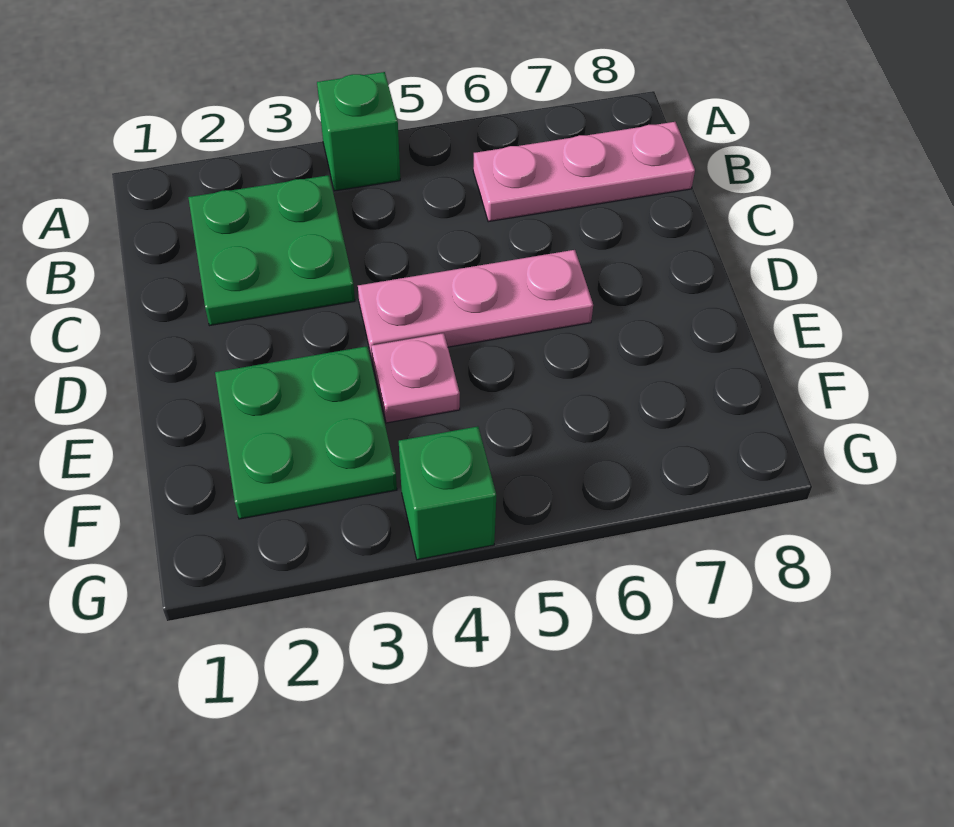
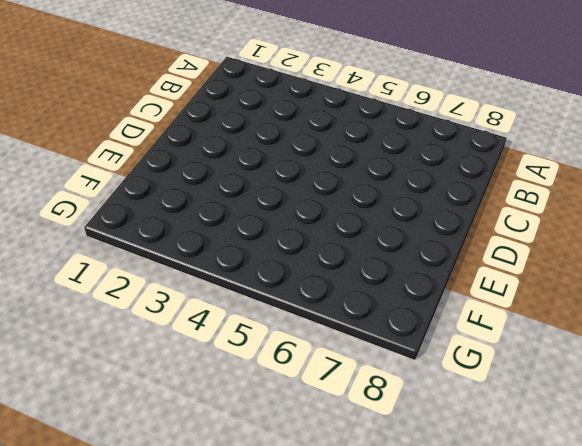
none -> green brick A4 level 1
none -> green plate B2:C3 level 1

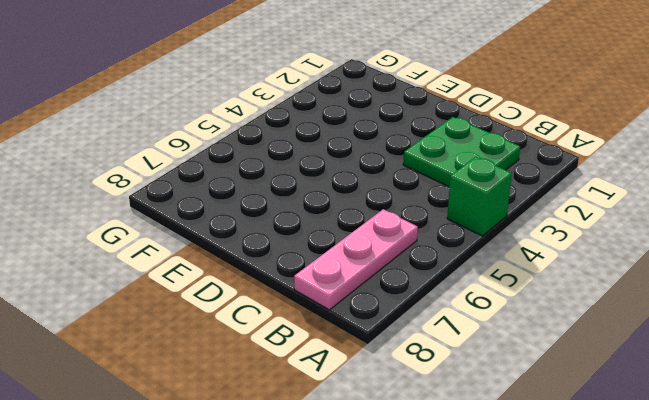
none -> pink plate D4:D6 level 1
none -> green plate E2:F3 level 1

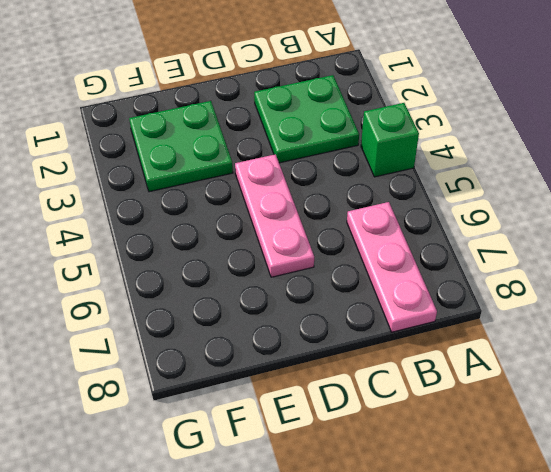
none -> pink plate E4 level 1
none -> green brick G4 level 1

